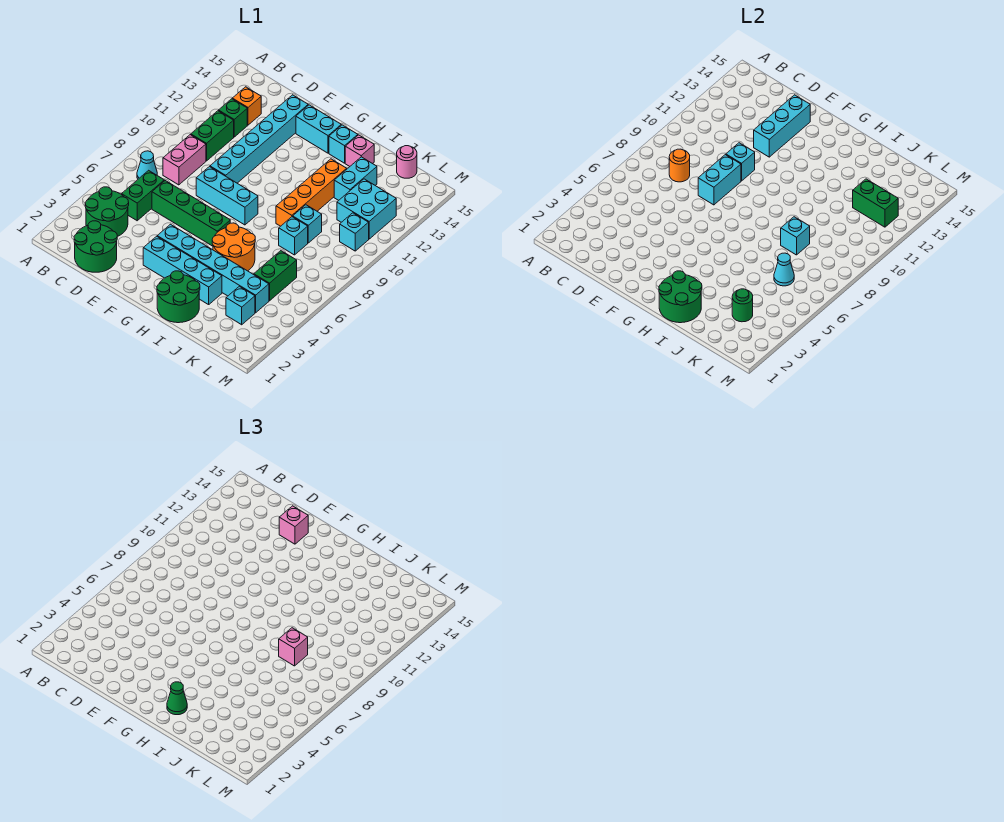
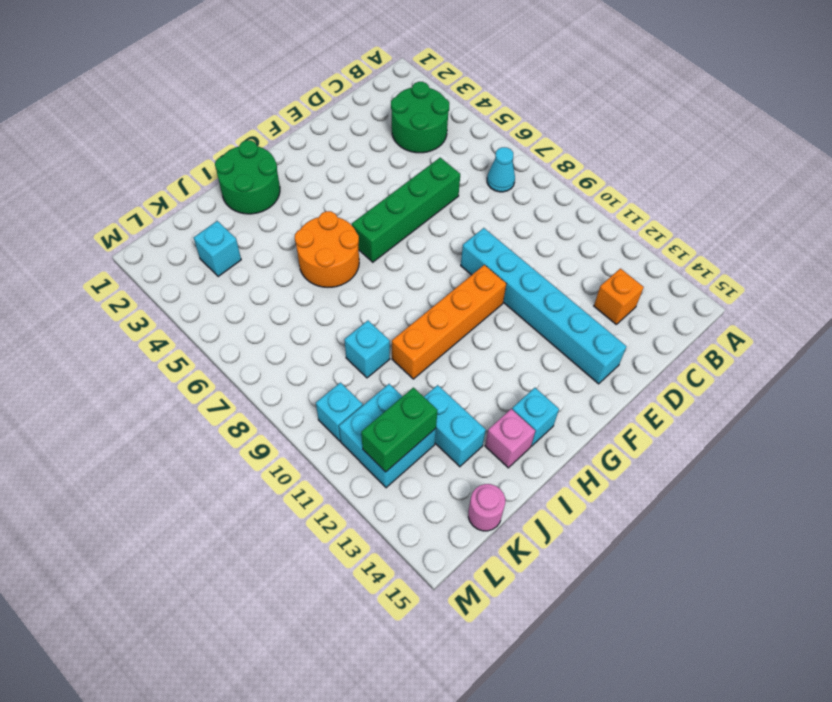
orange brick F10:I10 level 1 -> orange brick I9:I12 level 1
none -> green round brick C1:D2 level 1
none -> green brick C5:C6 level 1
none -> pink brick C8:C9 level 1
none -> green brick C10:C11 level 1

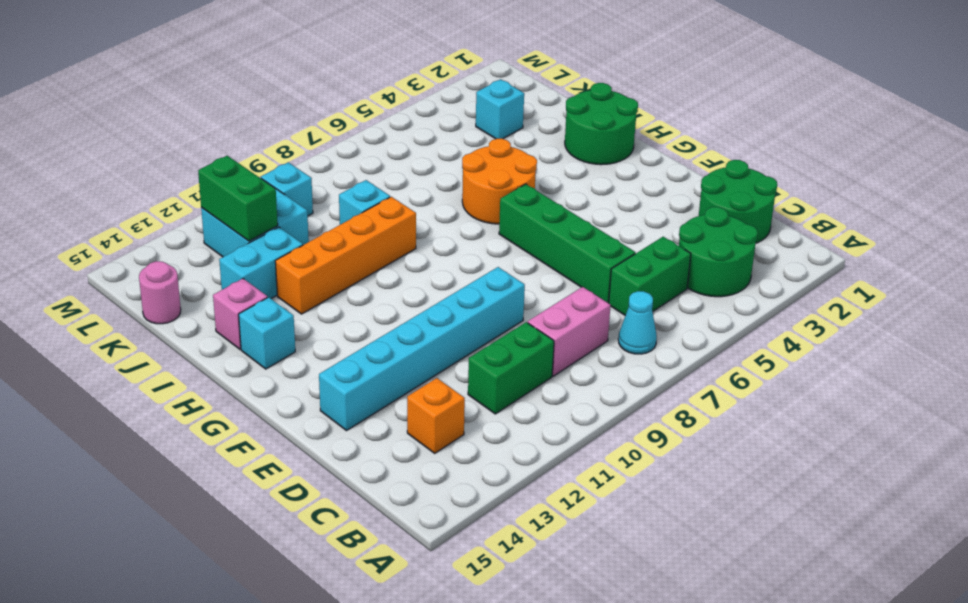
none -> green brick C12 level 1
none -> cyan brick E8:G8 level 1
none -> cyan brick F3:I3 level 1
none -> cyan brick F4:K4 level 1

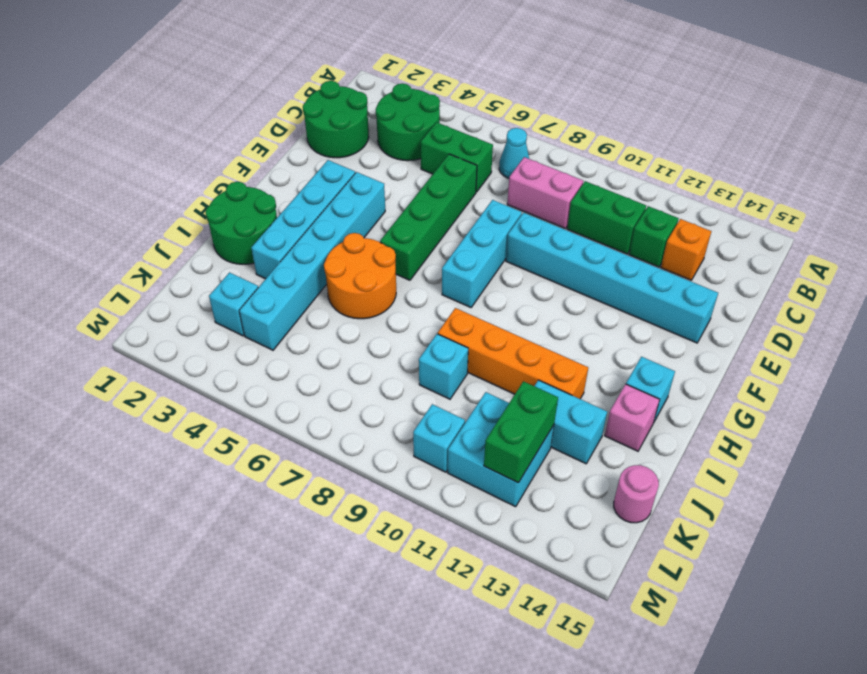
none -> cyan brick F14:G14 level 1
none -> cyan brick J8 level 1
none -> green brick K5:K6 level 1
none -> orange round brick C8 level 2

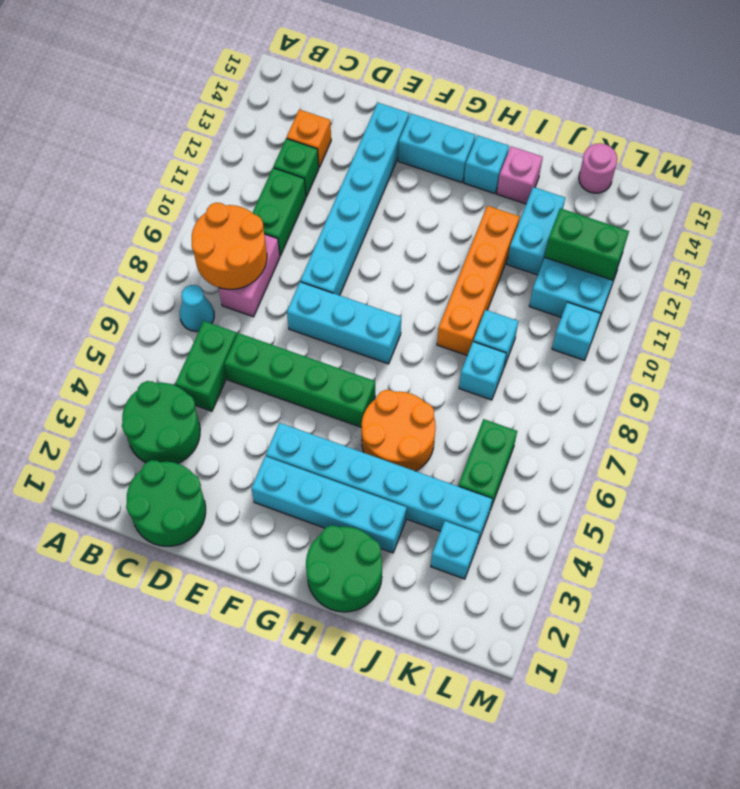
orange round brick B8:C9 level 2 -> orange round brick C8 level 2
none -> cyan brick E8:E9 level 2
none -> cyan brick E10 level 2
none -> cyan brick E12:E14 level 2
none -> green round brick H1:I2 level 2

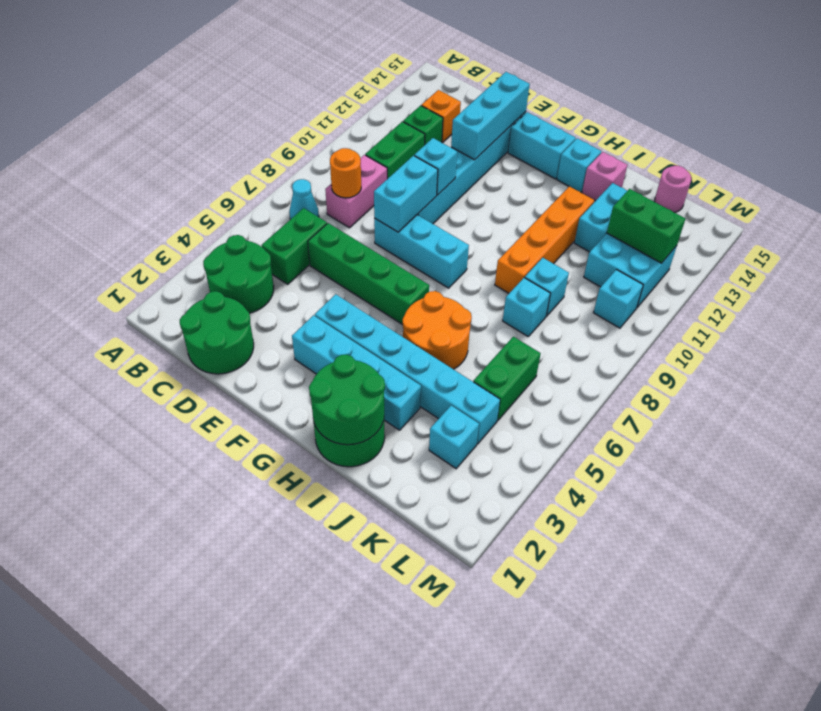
none -> cyan brick J8 level 2
none -> green round brick K3 level 2
none -> cyan cone K6 level 2
none -> pink brick E14 level 3

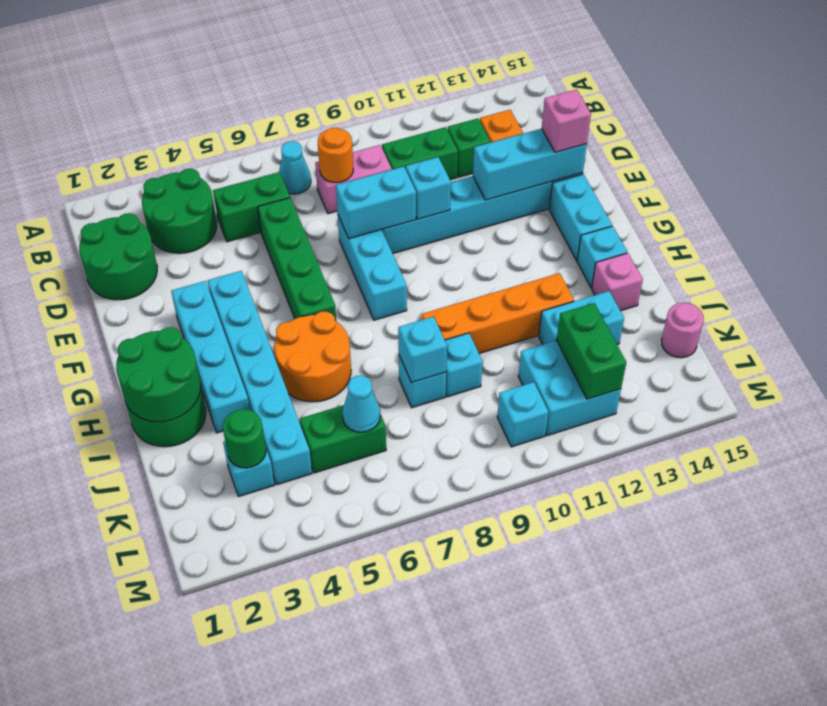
none -> green cone H2 level 3
none -> pink brick J8 level 3

